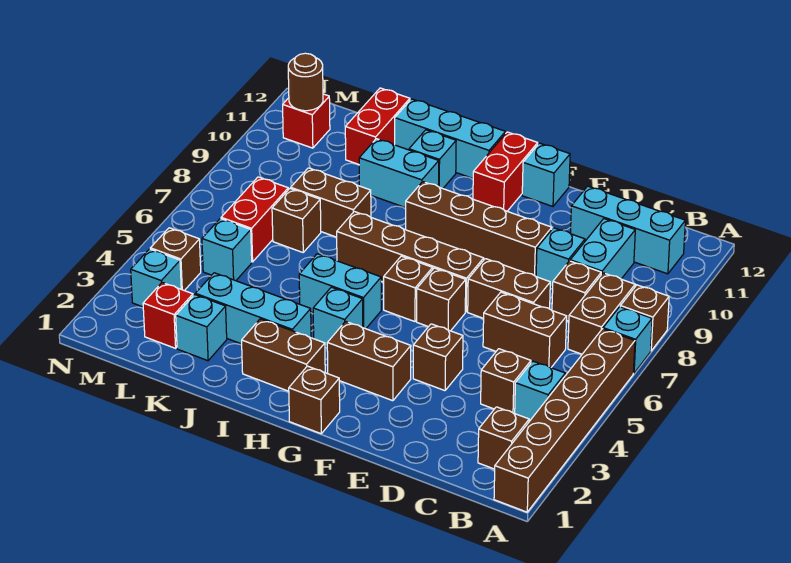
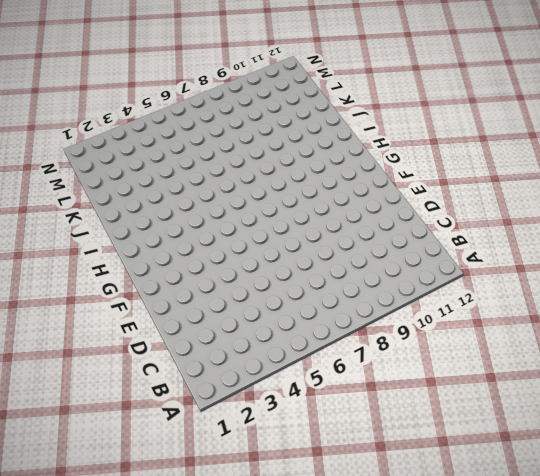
none -> brown brick A1:A6 level 1
none -> cyan brick A7 level 1
none -> brown brick A8 level 1
none -> brown brick B2 level 1

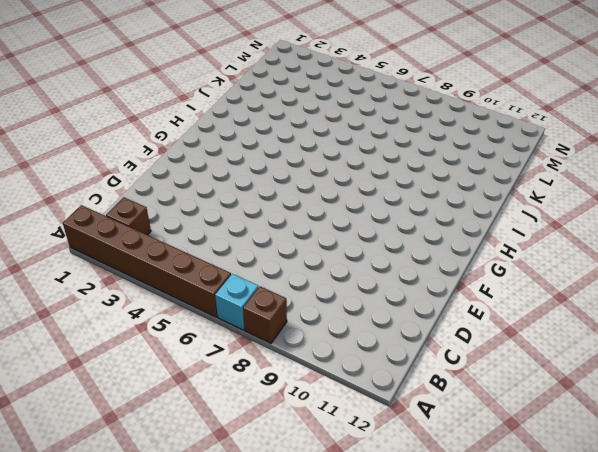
none -> cyan brick B4 level 1
none -> brown brick B7:B8 level 1
none -> cyan brick B11:D11 level 1
none -> brown brick C4 level 1

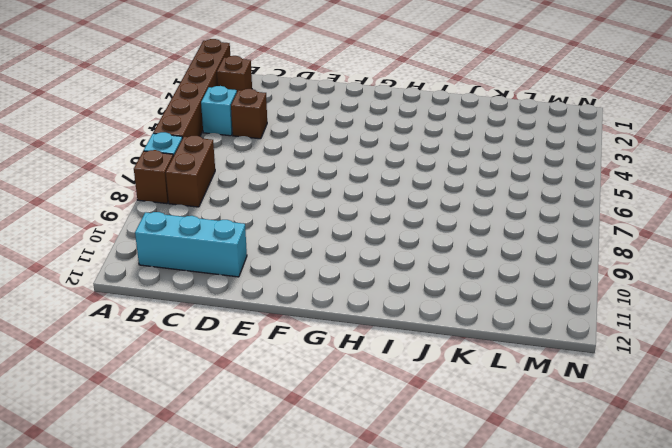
none -> brown brick C6:D6 level 1
none -> brown brick C8 level 1
none -> cyan brick C9:C10 level 1
none -> brown brick D7:E7 level 1

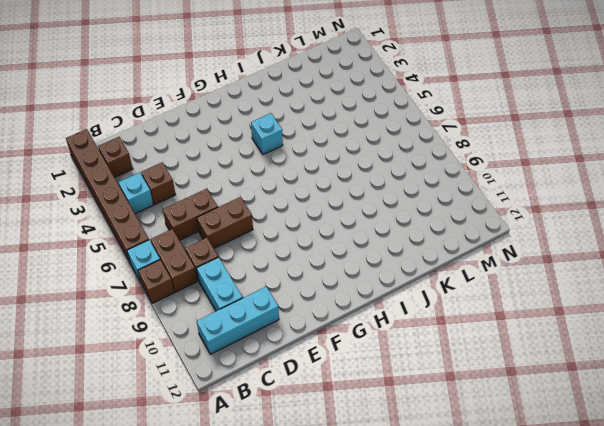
none -> cyan brick D9 level 1
none -> brown brick E4 level 1
none -> brown brick E9:H9 level 1
none -> brown brick F3:G3 level 1

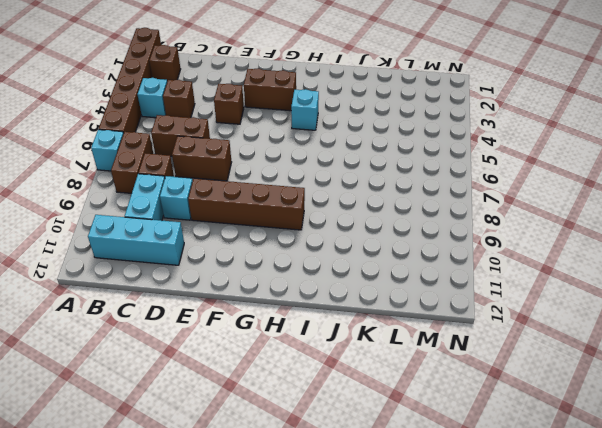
none -> brown brick A8 level 1
none -> brown brick F6 level 1
none -> brown brick F7:I7 level 1
none -> cyan brick F12 level 1

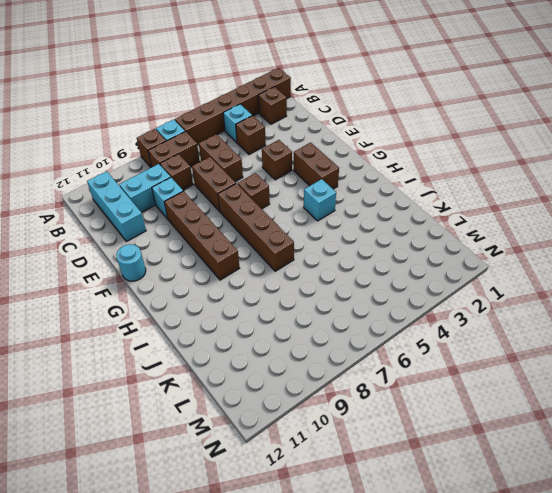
cyan round brick F12 level 1 -> cyan brick F12 level 1
none -> brown brick G1 level 1
none -> brown brick G6 level 1
none -> red brick G11:G12 level 1
none -> brown brick H2:I2 level 1

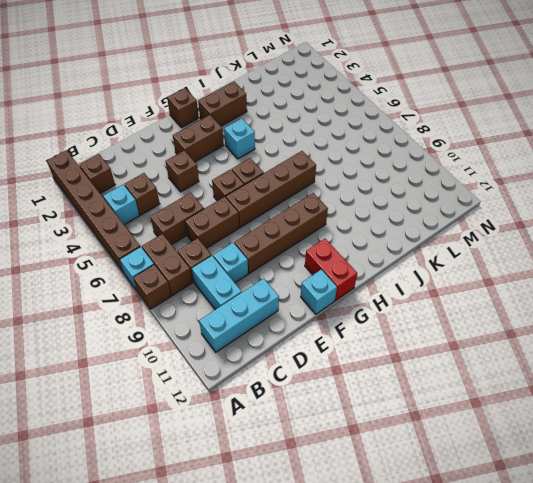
none -> cyan brick H5:I5 level 1
none -> cyan brick H12:J12 level 1
none -> cyan brick I3:K3 level 1
none -> cyan brick I10:J10 level 1

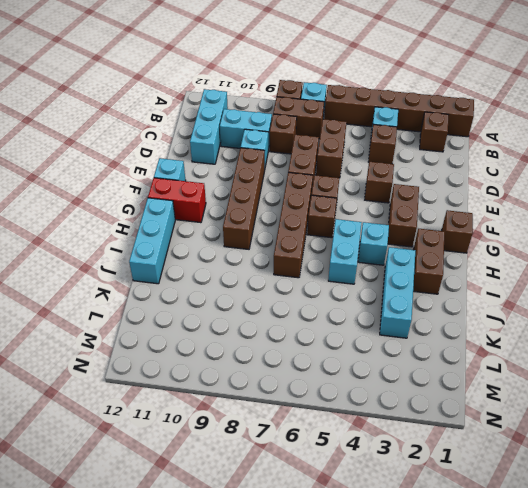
none -> cyan brick I10:J10 level 1
none -> cyan brick I11 level 1
none -> brown brick J8:K8 level 1
none -> cyan brick K2 level 1

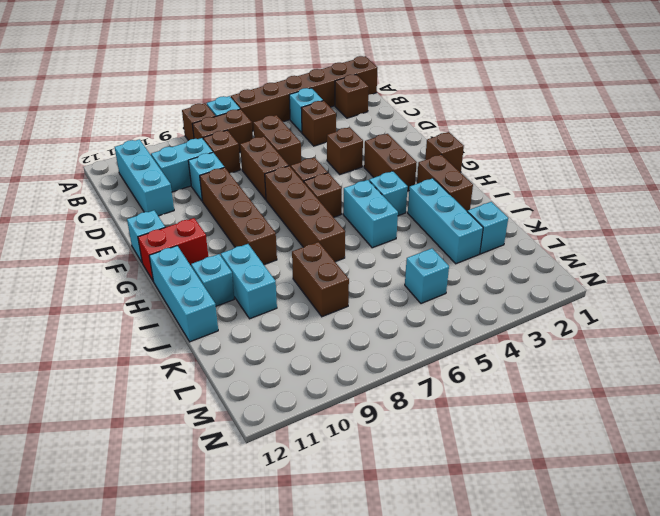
none -> brown brick K7 level 1
none -> red brick K11:K12 level 1
none -> red brick L2 level 1
none -> red brick L6:L7 level 1

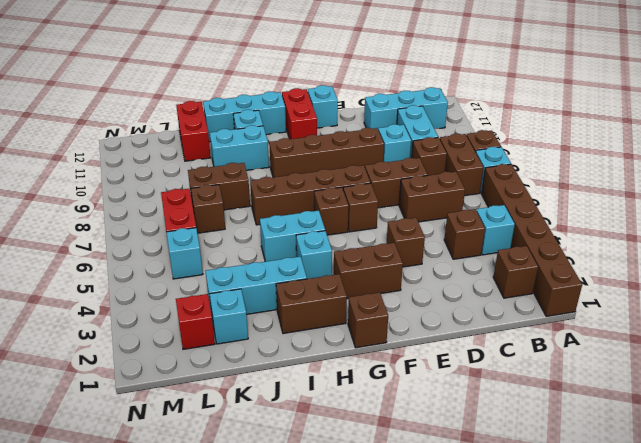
none -> cyan brick M3 level 1
none -> brown brick M4 level 1
none -> red brick M11 level 1
none -> brown round brick M11 level 2

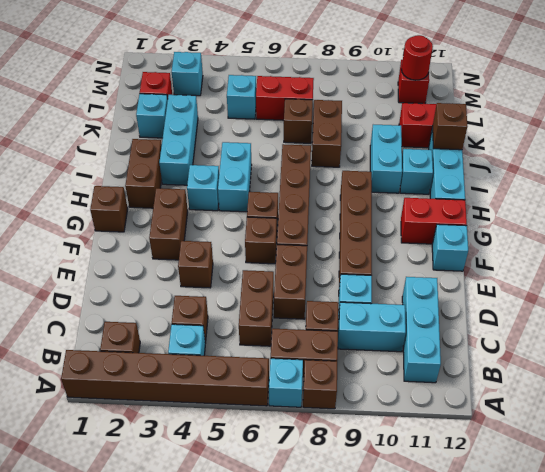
brown brick J12 level 2 -> brown brick M4 level 1
red round brick M11 level 2 -> brown round brick M11 level 2

